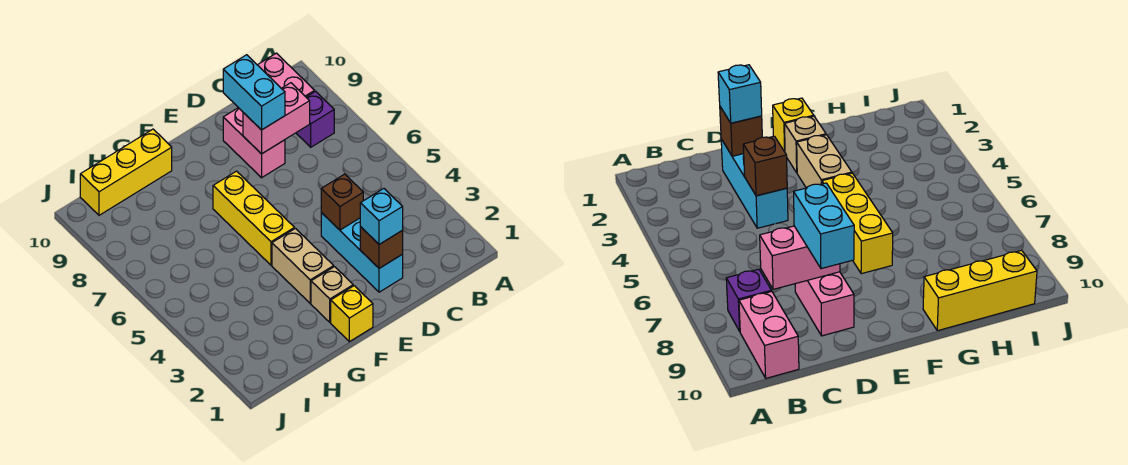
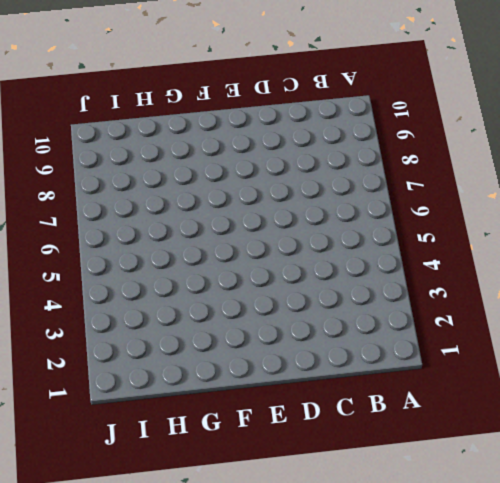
none -> purple brick B8 level 1
none -> pink brick B9:B10 level 1
none -> cyan brick D2:D4 level 1

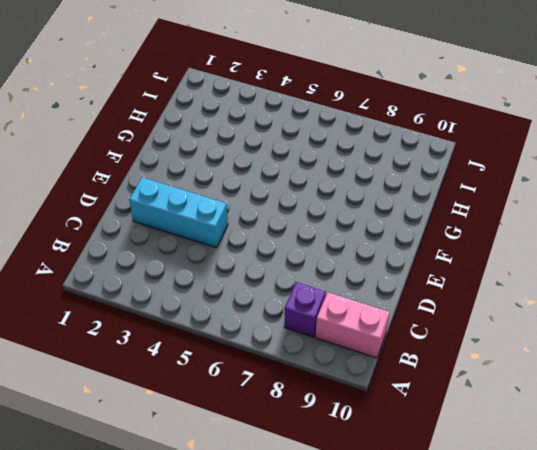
none -> pink brick D8:D9 level 1
none -> yellow brick F1 level 1
none -> tan brick F2 level 1

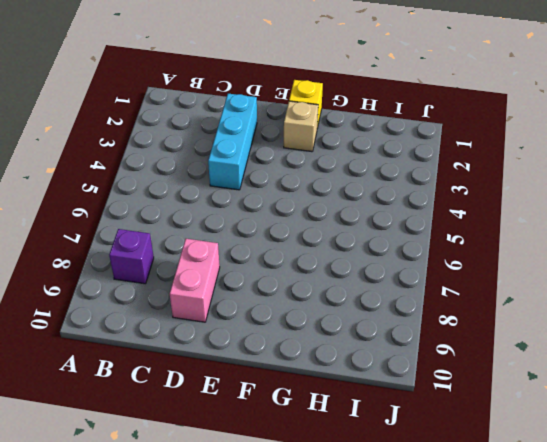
none -> pink brick B9:B10 level 1
none -> tan brick F3:F4 level 1
none -> yellow brick F5:F7 level 1

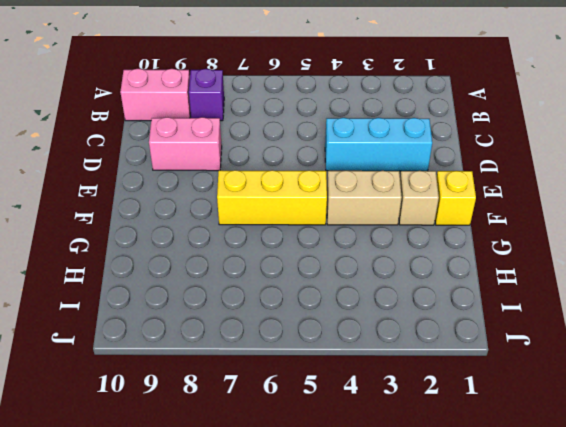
none -> yellow brick G10:I10 level 1
none -> pink brick C8:D8 level 2
none -> brown brick D2 level 2

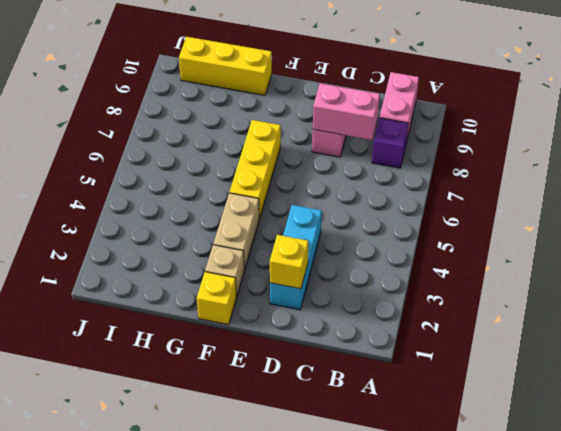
yellow brick D2 level 2 -> brown brick D2 level 2
none -> brown brick D4 level 2
none -> cyan brick D2 level 3
none -> cyan brick D8:D9 level 3

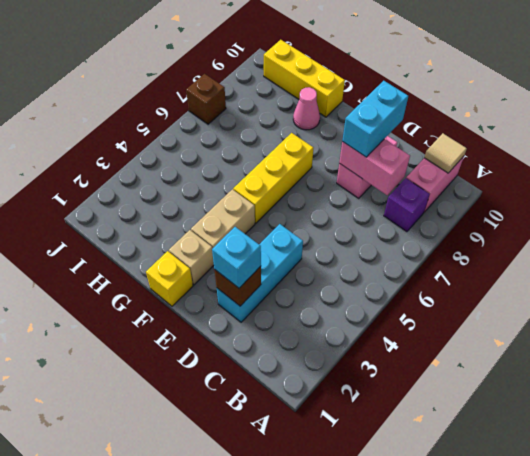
tan tile B10 level 2 -> none
pink cone G9 level 1 -> none
brown brick J7 level 1 -> brown brick D4 level 2

